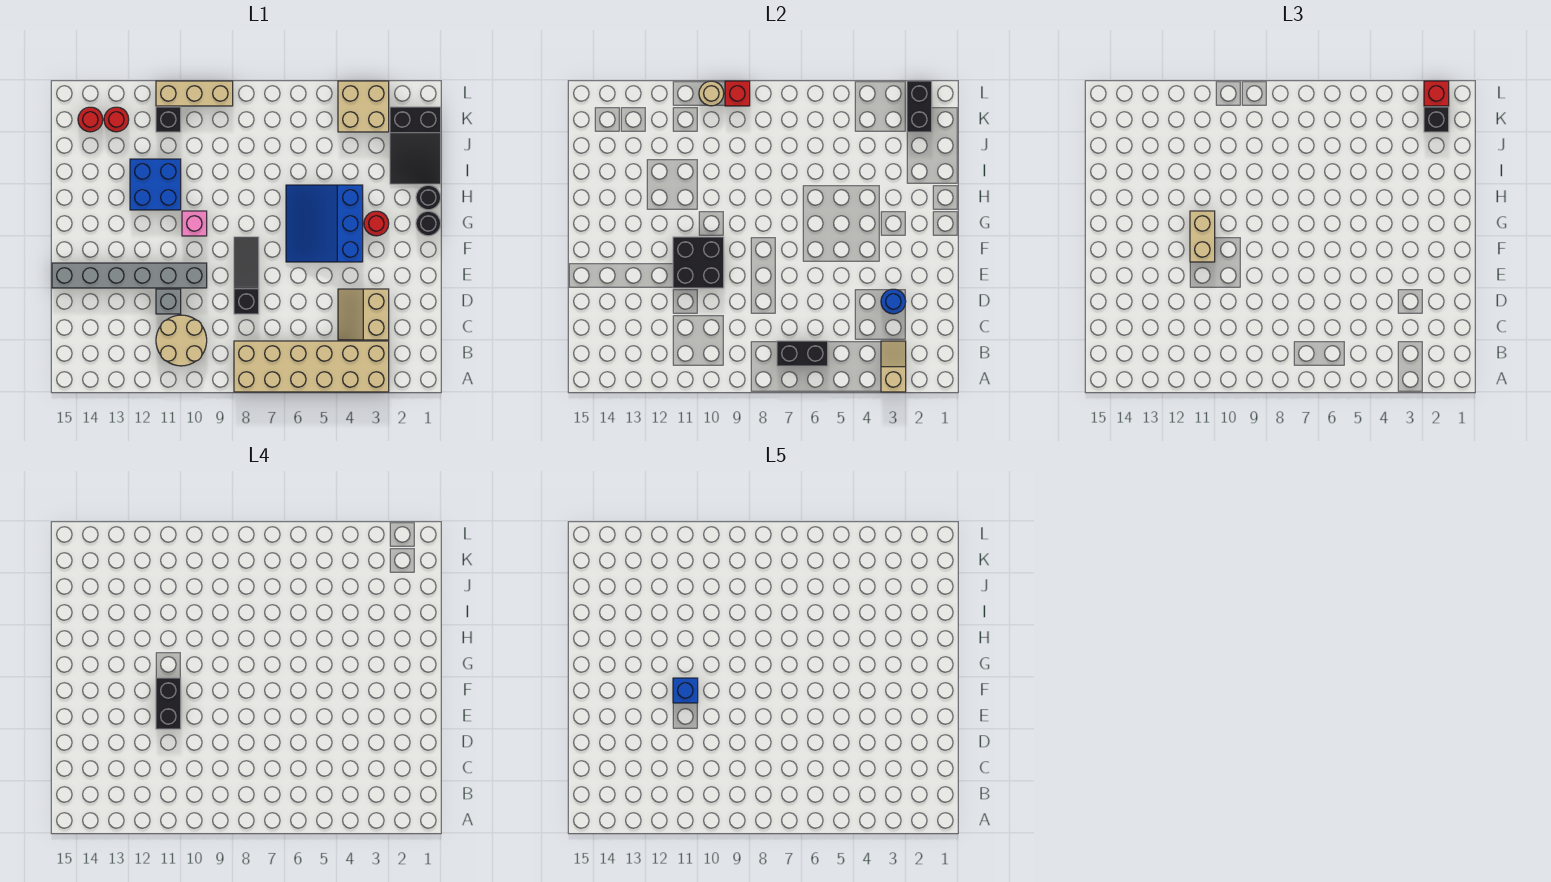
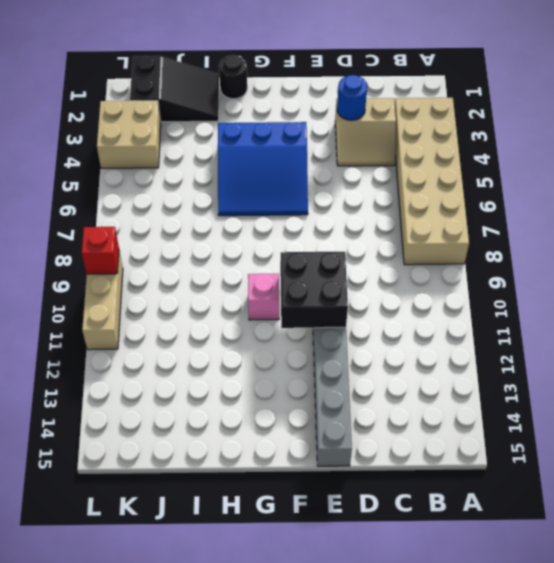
none -> tan round brick B10:C11 level 1
none -> black slope D8:F8 level 1 top D
none -> grey brick D11 level 1
none -> black round brick G1 level 1

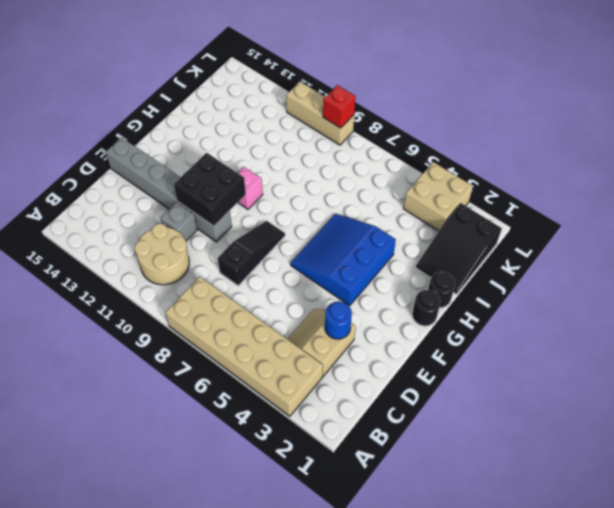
none -> red round brick G3 level 1
none -> blue brick H11:I12 level 1
none -> black brick K11 level 1
none -> red round brick K13 level 1

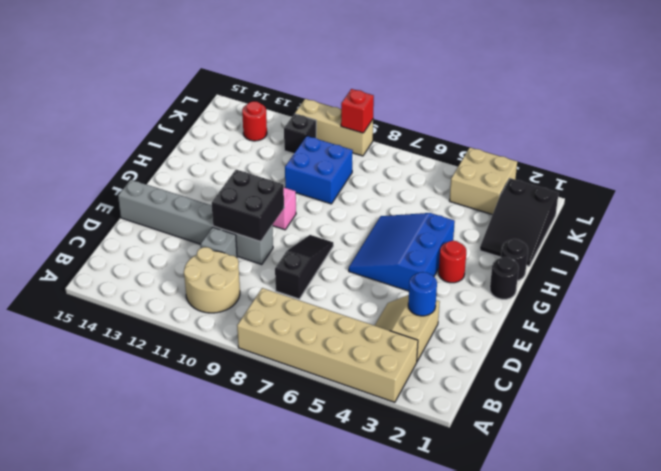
blue brick I9:J10 level 1 -> blue brick H11:I12 level 1
none -> red round brick K14 level 1
none -> tan slope A3:B3 level 2 top A
none -> black brick B6:B7 level 2
none -> black brick K2:L2 level 2

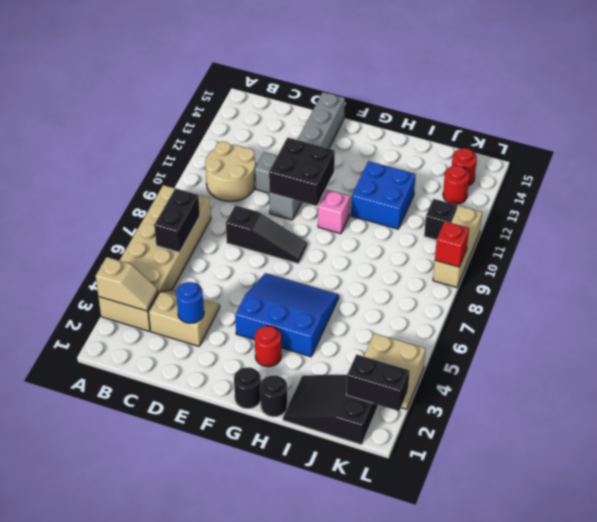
none -> tan round brick L10 level 2
none -> tan brick F11:G11 level 3
none -> black brick K2 level 3
none -> red brick L2 level 3

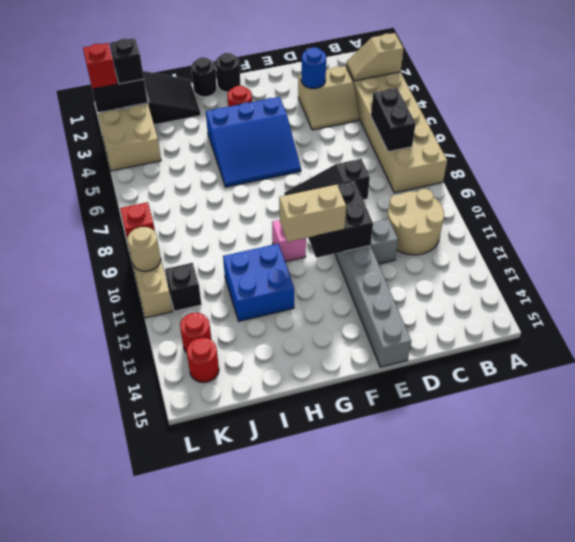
none -> black brick E11:F11 level 4
none -> blue brick F11 level 5

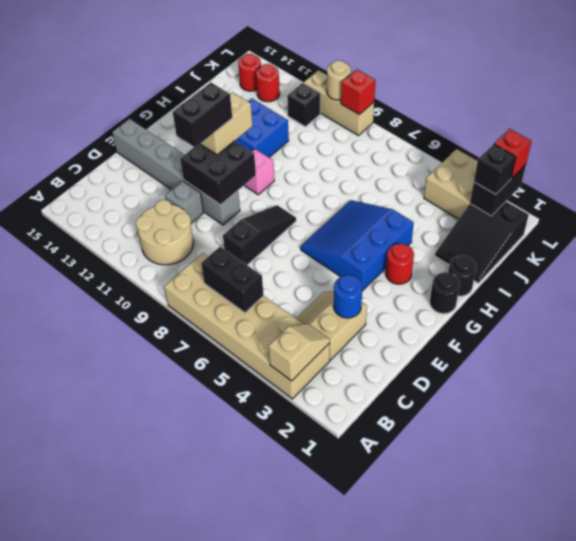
none -> blue brick F11 level 5

